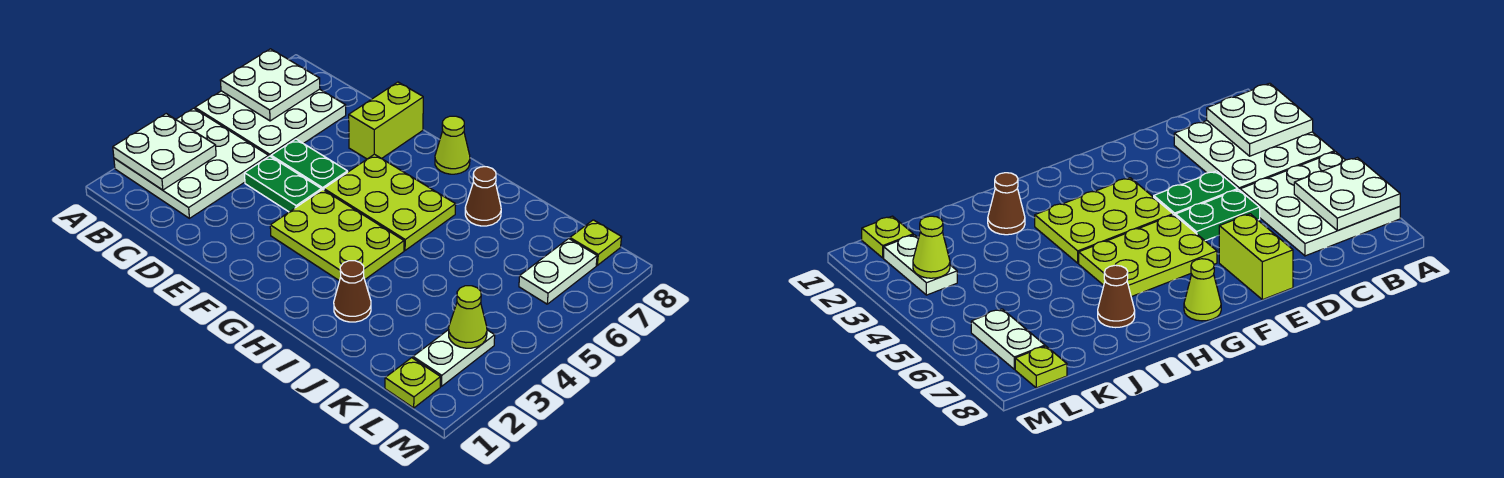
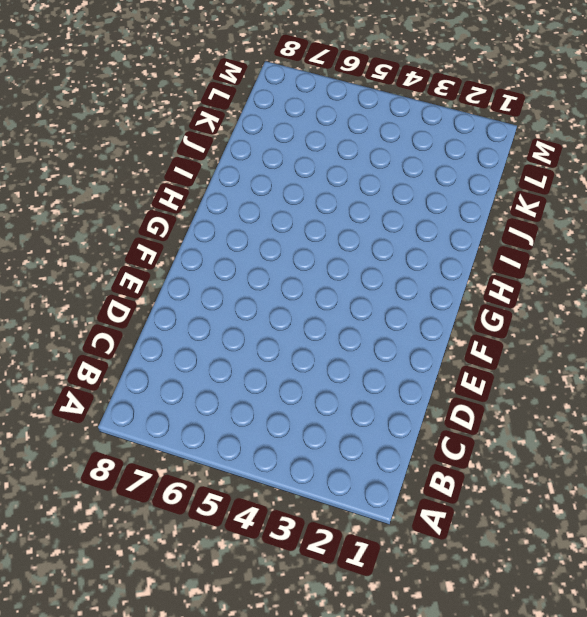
none -> white plate A2:C4 level 1
none -> white plate A5:C7 level 1
none -> green plate D4:E4 level 1

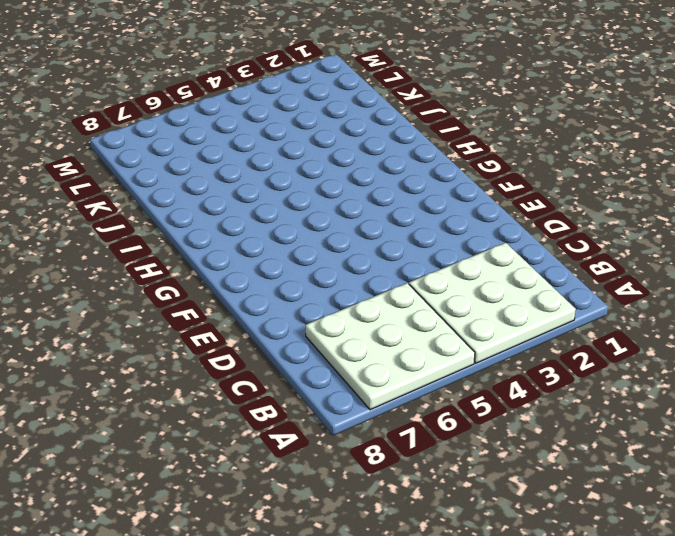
none -> green plate D4:E4 level 1
none -> green plate D5:E5 level 1
none -> lime brick E7:E8 level 1

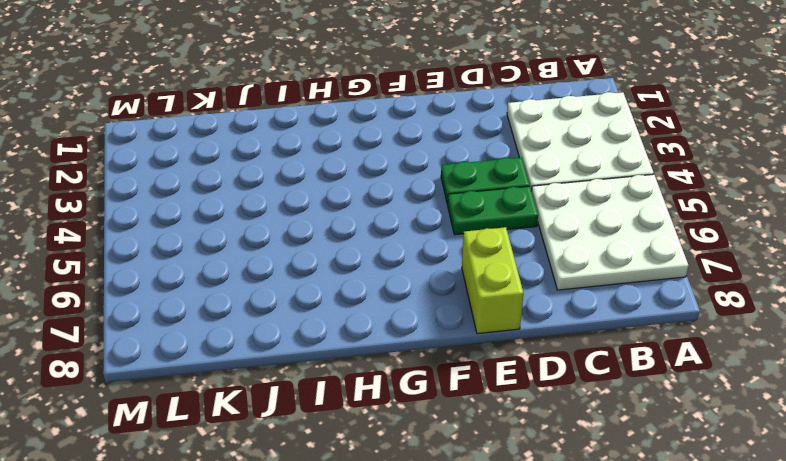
none -> lime plate F3:H4 level 1
none -> lime plate F5:H6 level 1
none -> lime cone G8 level 1

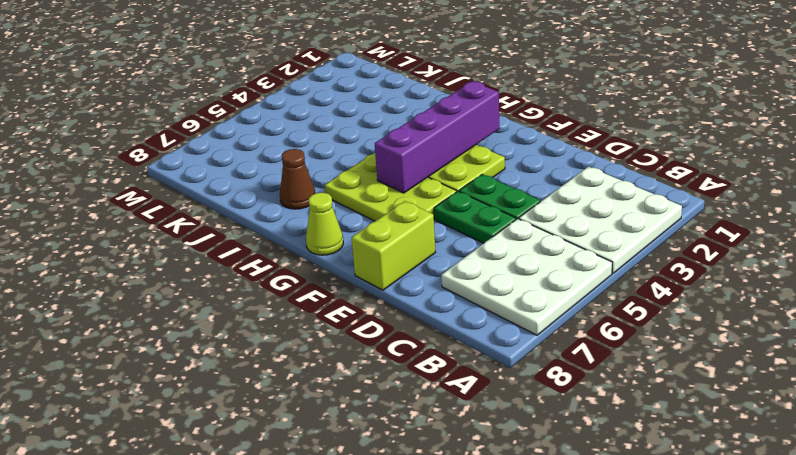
purple brick G2:G5 level 2 -> none
none -> brown cone I2 level 1
none -> lime plate L1 level 1
none -> white plate L2:L3 level 1

